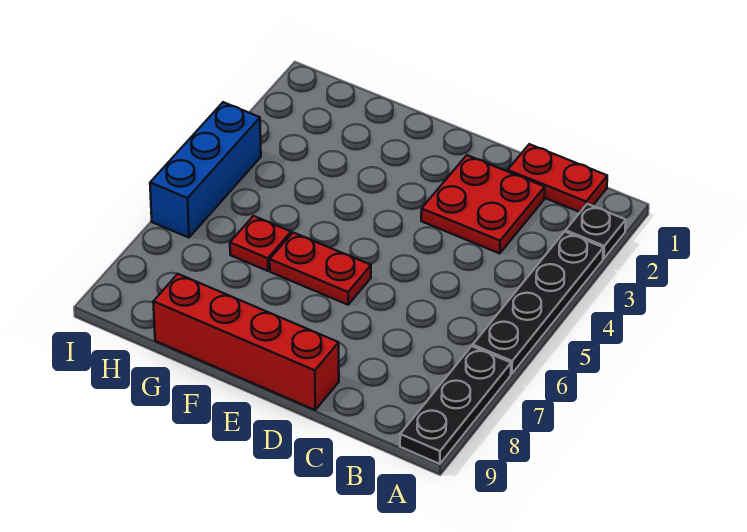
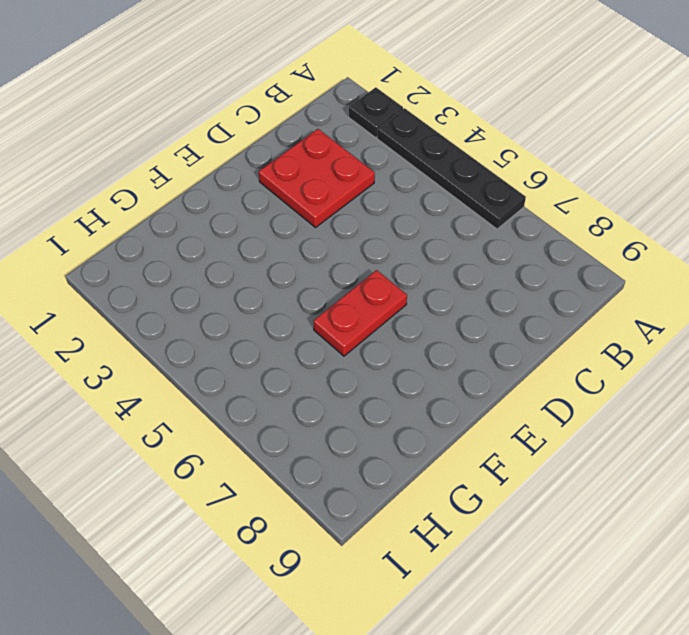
none -> black plate A7:A9 level 1
none -> red plate B1:C1 level 1

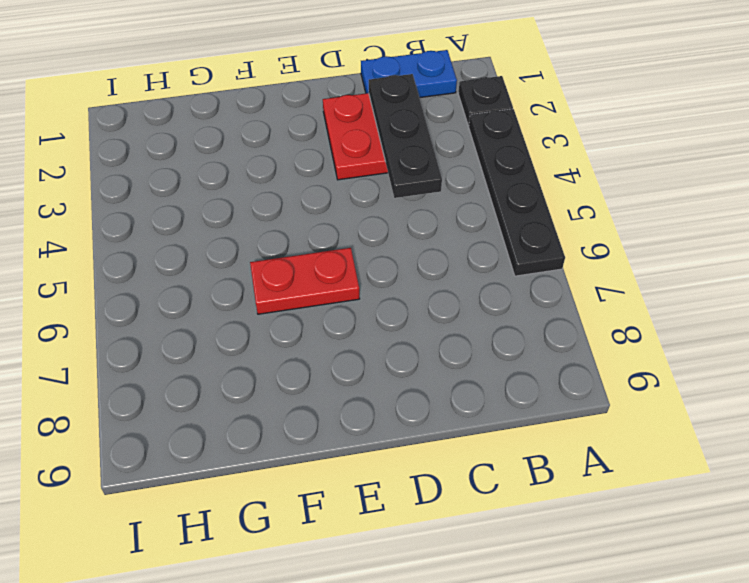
blue plate B1:C1 level 1 -> red plate B1:C1 level 1
black plate C2:C4 level 2 -> black plate A7:A9 level 1
none -> red brick D9:G9 level 1
none -> red plate G6 level 1

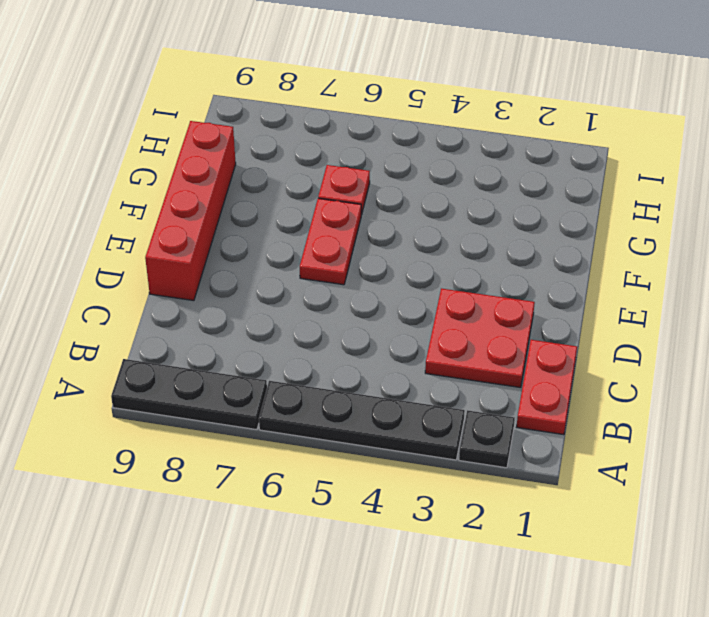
none -> blue brick I4:I6 level 1

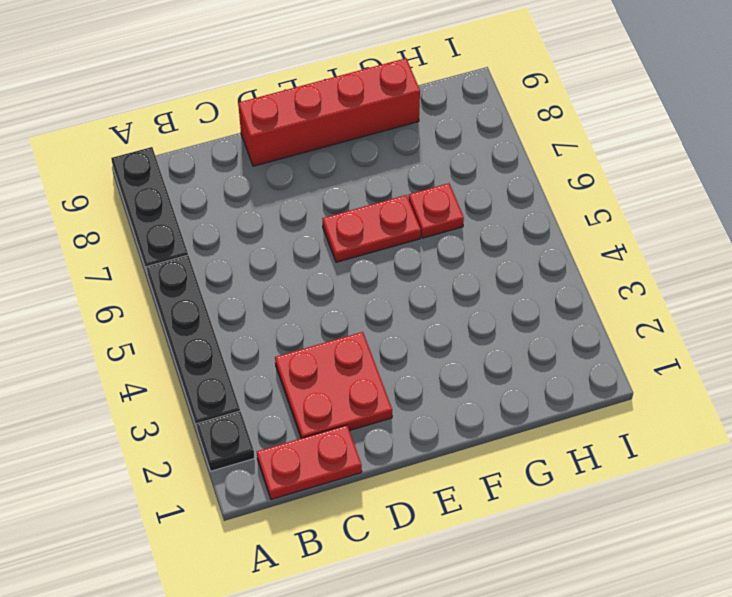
none -> blue brick I4:I6 level 1

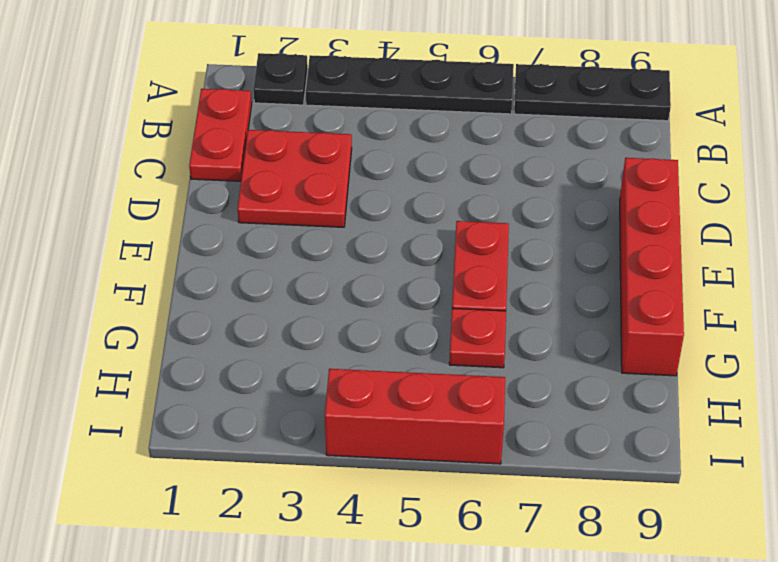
red brick I4:I6 level 1 -> blue brick I4:I6 level 1

